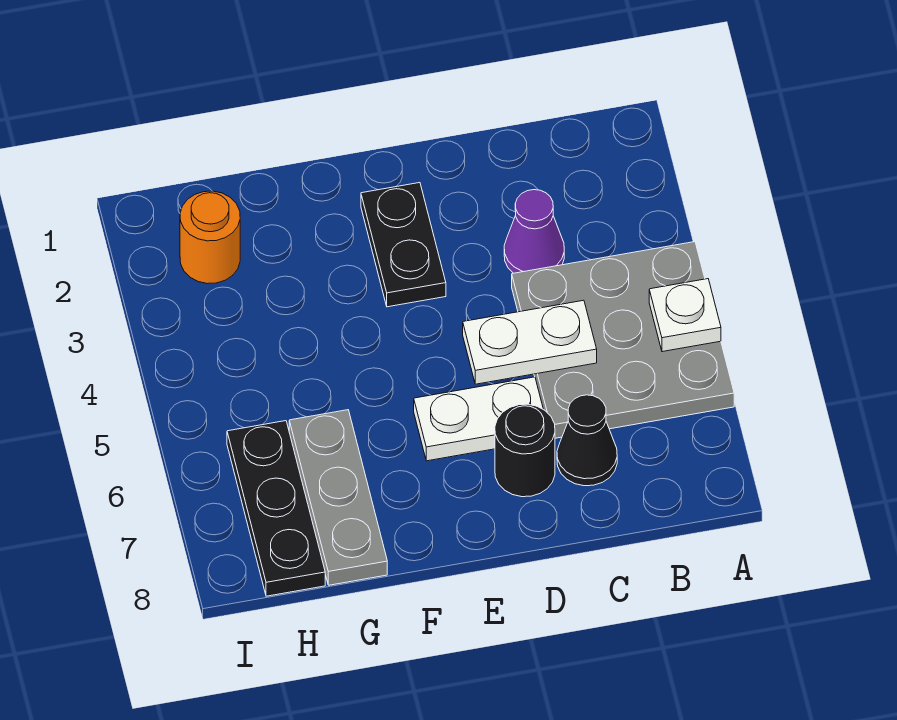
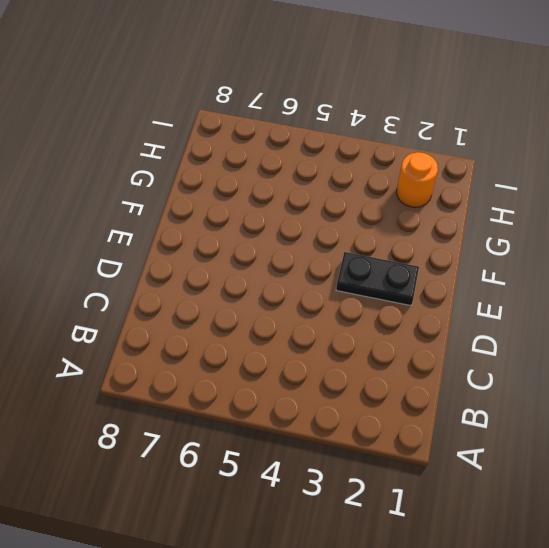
none -> grey plate A4:C6 level 1
none -> purple cone C3 level 1

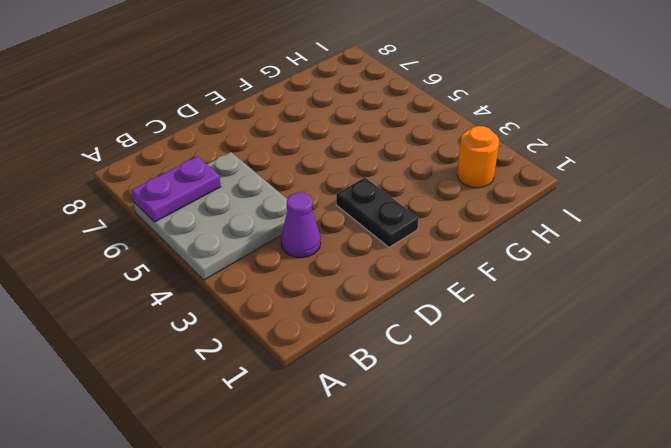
purple plate A6:B6 level 2 -> none
none -> black cone C7 level 1
none -> white plate D6:E6 level 1

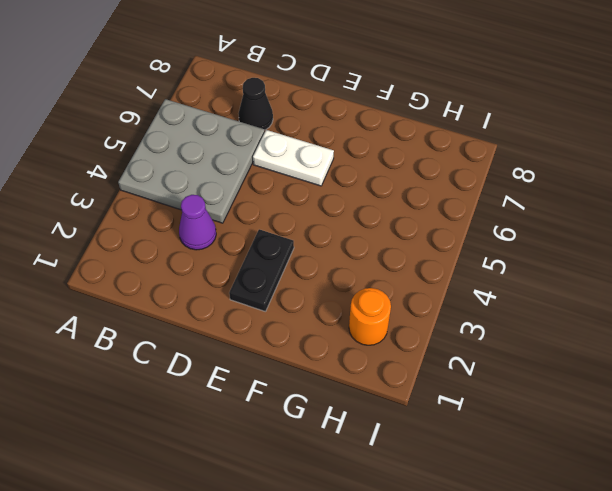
none -> black round brick D7 level 1
none -> grey plate G6:G8 level 1

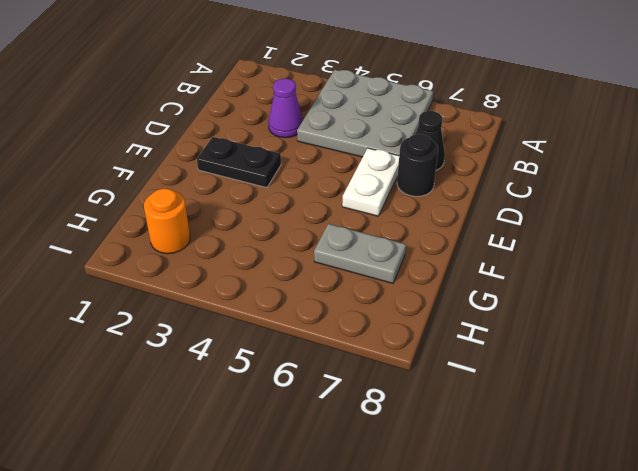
grey plate G6:G7 level 1 -> grey plate G6:G8 level 1
none -> black plate H6:H8 level 1
none -> white plate A5 level 2

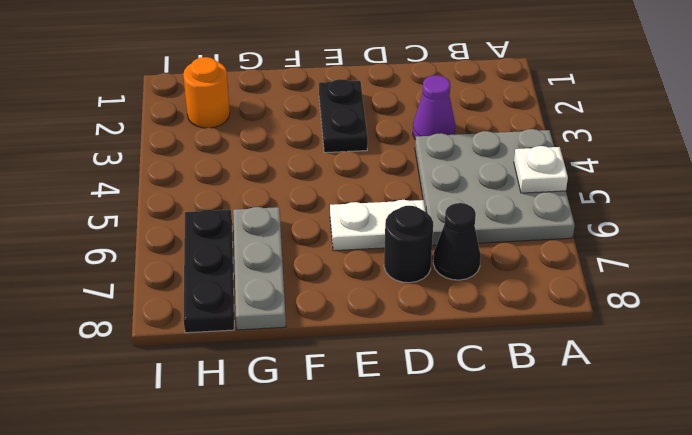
none -> white plate C5:D5 level 2

